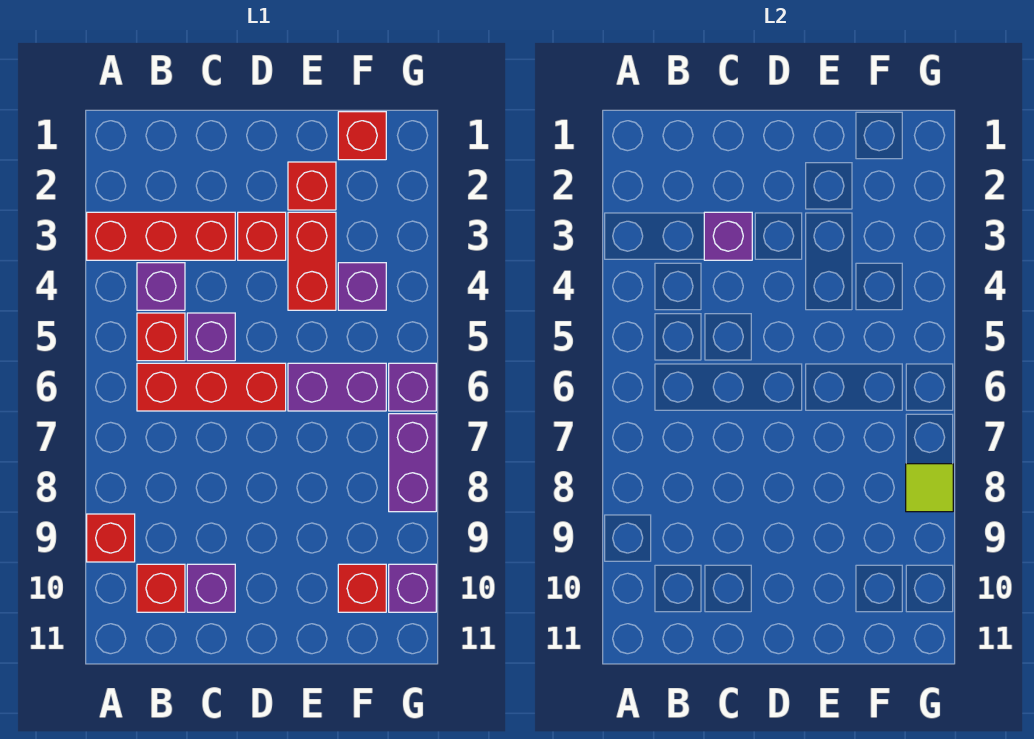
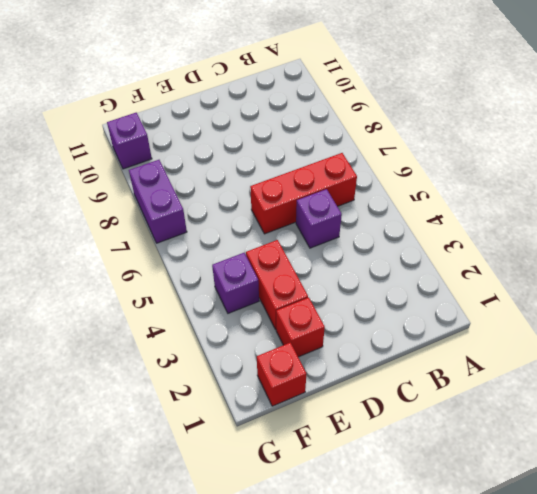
none -> red brick A3:C3 level 1
none -> red brick A9 level 1
none -> purple brick B4 level 1

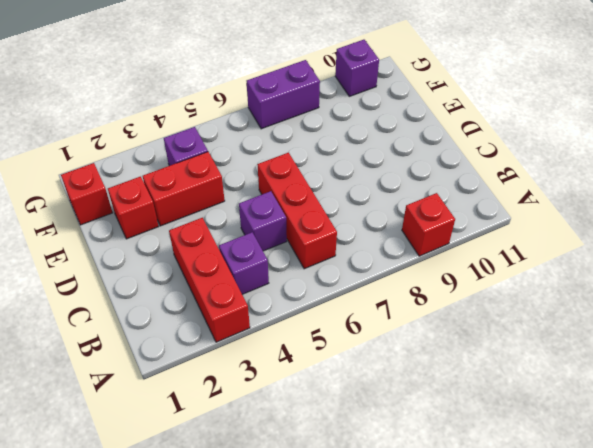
none -> red brick B5 level 1
none -> red brick B10 level 1
none -> purple brick C10 level 1

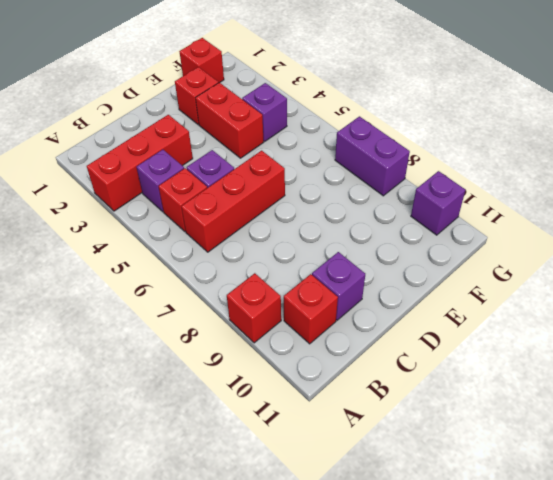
none -> red brick D3 level 1
none -> purple brick E6:F6 level 1
none -> red brick F10 level 1

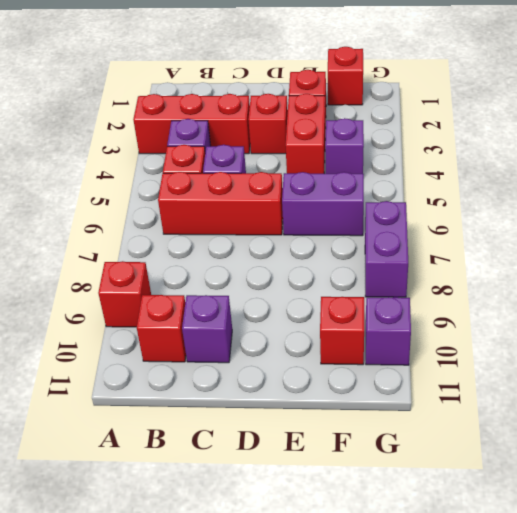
none -> purple brick G6 level 1
none -> purple brick C3 level 2
none -> lime tile G8 level 2

